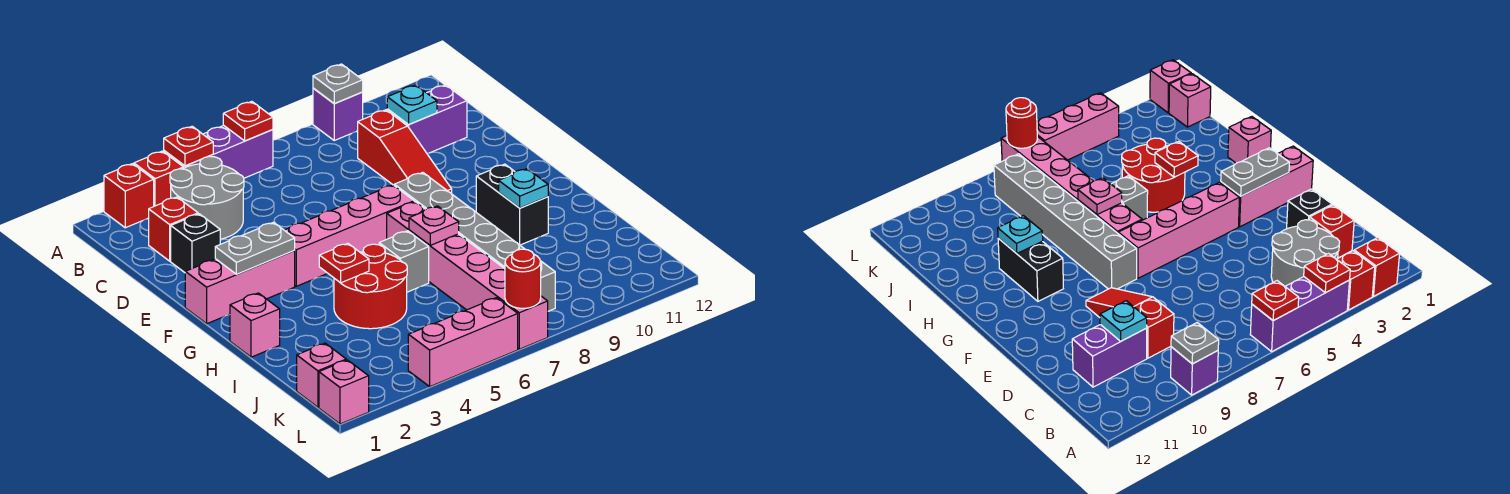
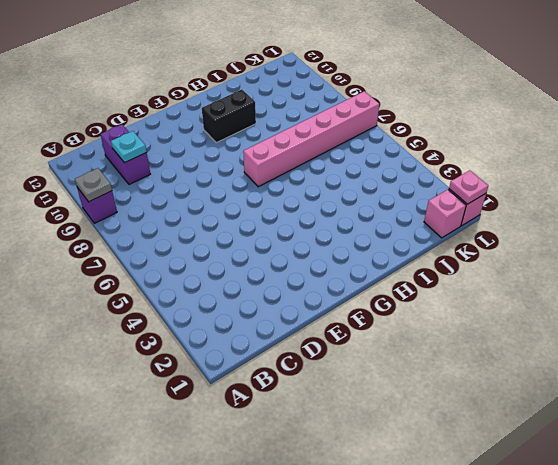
pink plate L1 level 2 -> pink plate H7 level 2
none -> red brick A2 level 1
none -> red brick A3 level 1
none -> purple brick A4:A6 level 1

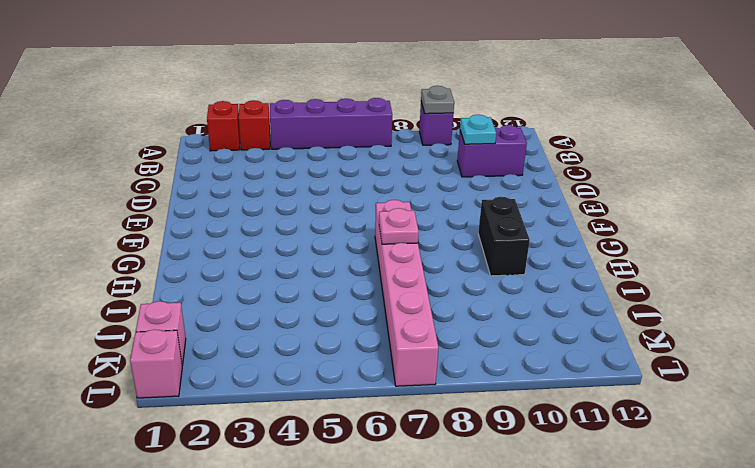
purple brick A4:A7 level 1 -> purple brick A4:A6 level 1
none -> grey round brick B3:C4 level 1
none -> red brick C2 level 1
none -> red slope C9:E9 level 1 top C

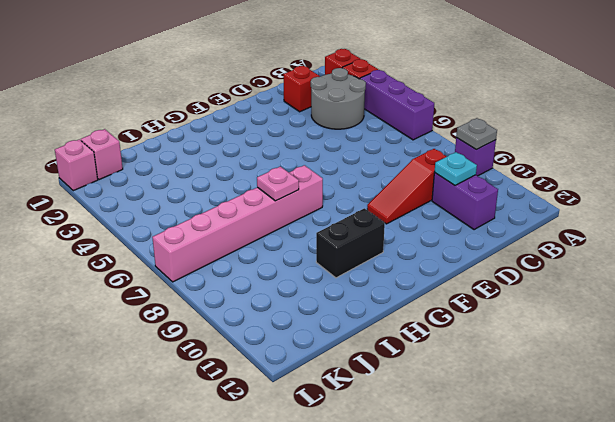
none -> black brick D2 level 1
none -> pink brick F1:F3 level 1
none -> pink brick F4:F7 level 1

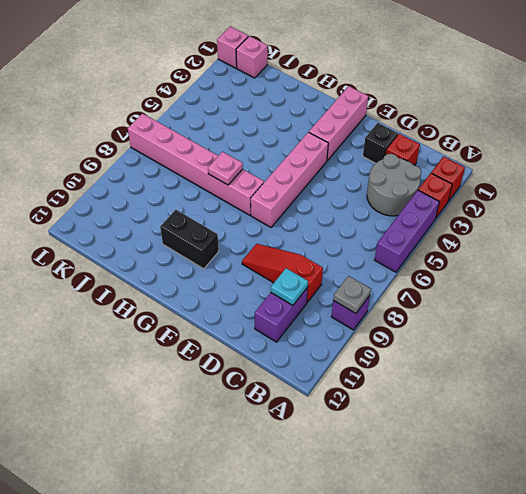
none -> grey brick F8:K8 level 1
none -> pink brick H1 level 1
none -> red round brick H4:I5 level 1

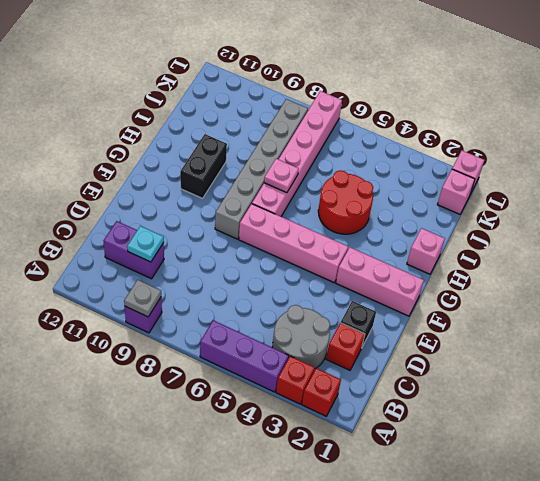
none -> red slope C9:E9 level 1 top C
none -> grey brick H6 level 1
none -> pink brick L4:L6 level 1

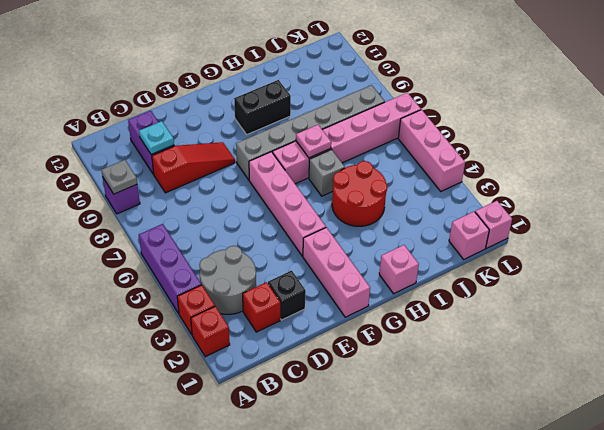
none -> red plate A4 level 2
none -> red plate A6 level 2
none -> grey plate F2:F3 level 2

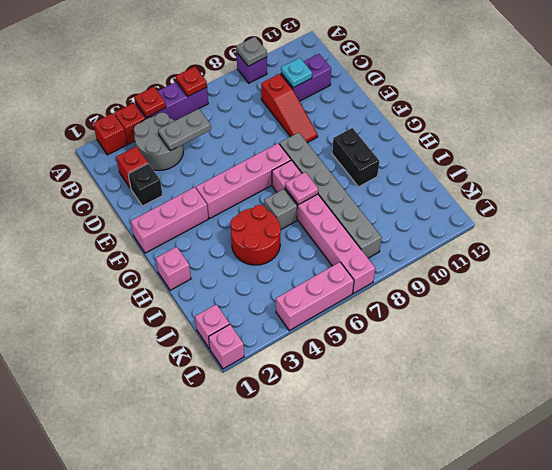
grey plate C4:C5 level 2 -> grey plate F2:F3 level 2
none -> red plate H4 level 2
none -> cyan plate H10 level 2
none -> red round brick L7 level 2

